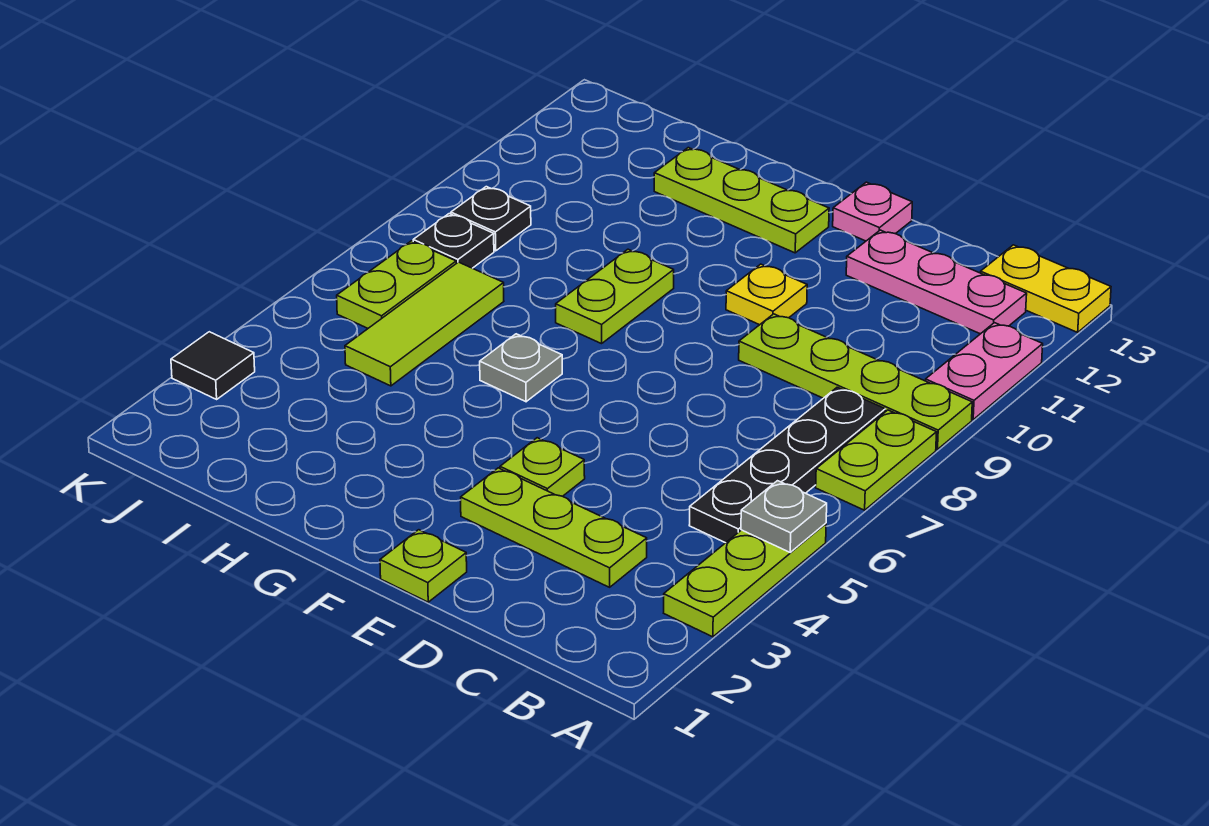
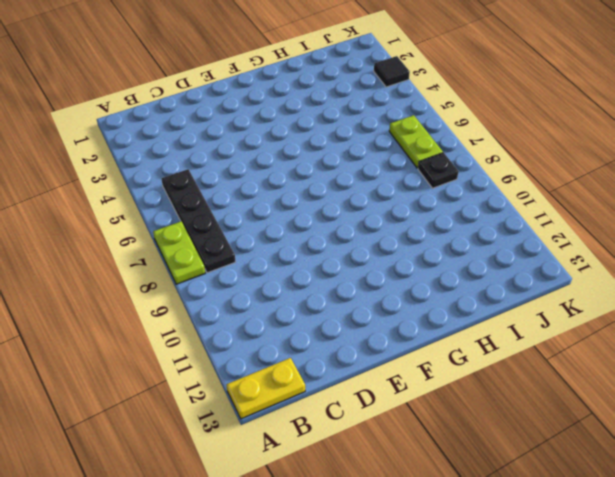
none -> lime plate A3:A5 level 1
none -> lime plate A9:D9 level 1
none -> pink plate A10:A11 level 1

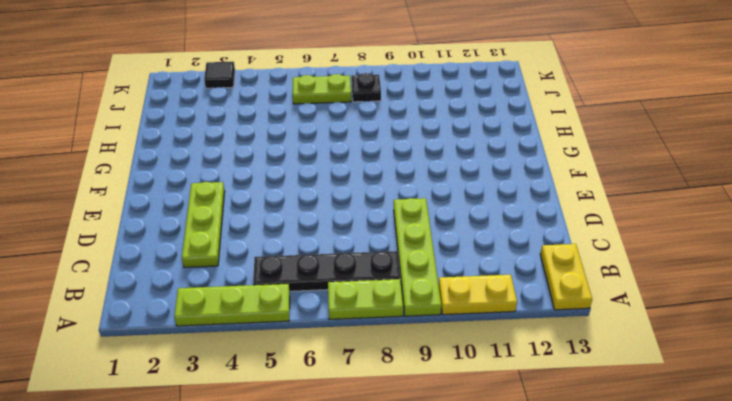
yellow plate A10:A11 level 1 -> pink plate A10:A11 level 1
none -> pink plate B12:D12 level 1
none -> lime plate E1 level 1
none -> lime plate E4 level 1

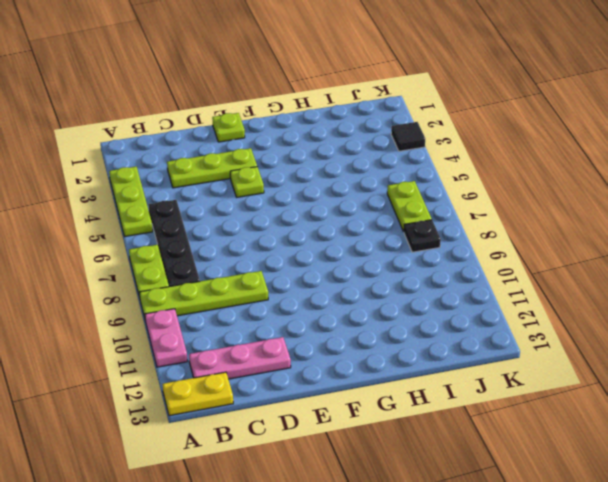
none -> yellow plate E10 level 1
none -> pink plate E13 level 1
none -> lime plate F12:H12 level 1

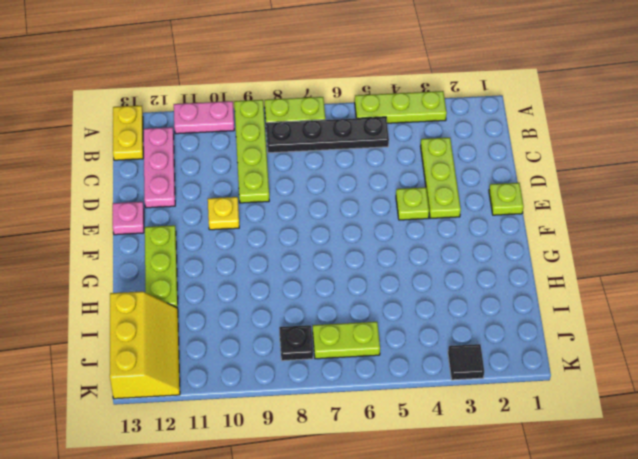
yellow slope I12:K13 level 1 top 13 -> none
none -> grey plate G6 level 1
none -> lime plate G8:G9 level 1
none -> lime tile I5:I7 level 1

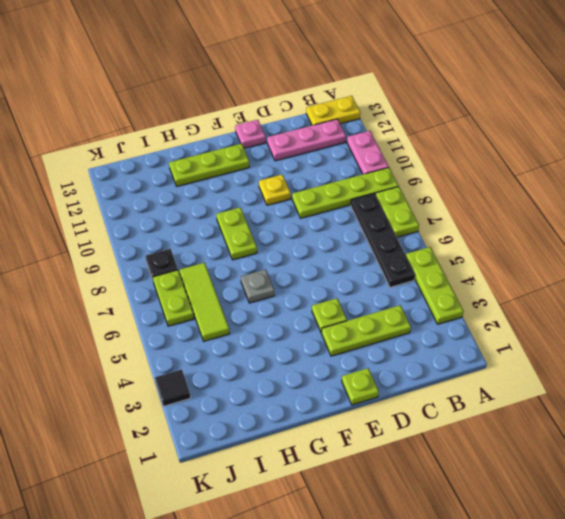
none -> black plate J9 level 1
none -> grey plate A5 level 2

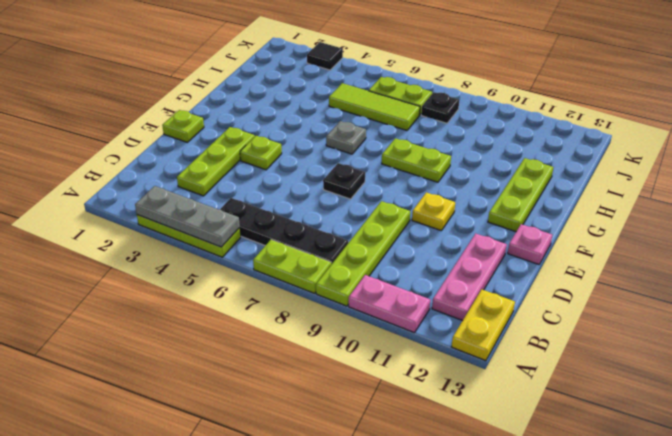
grey plate A3:A5 level 2 -> grey plate A5 level 2
black plate E7 level 1 -> black plate J9 level 1

